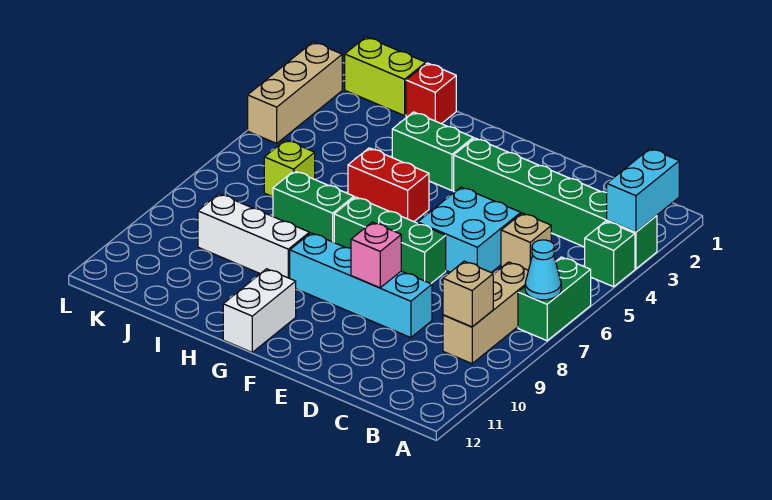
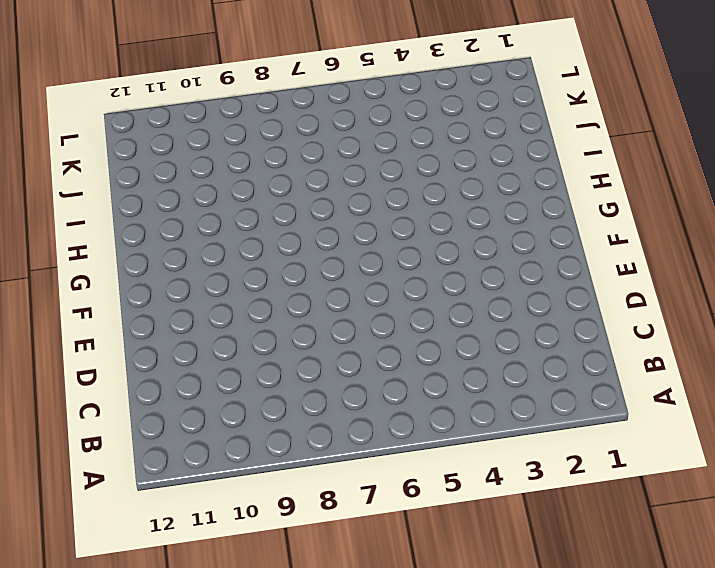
none -> green brick A3:F3 level 1
none -> green brick A4 level 1
none -> green brick A6:A7 level 1

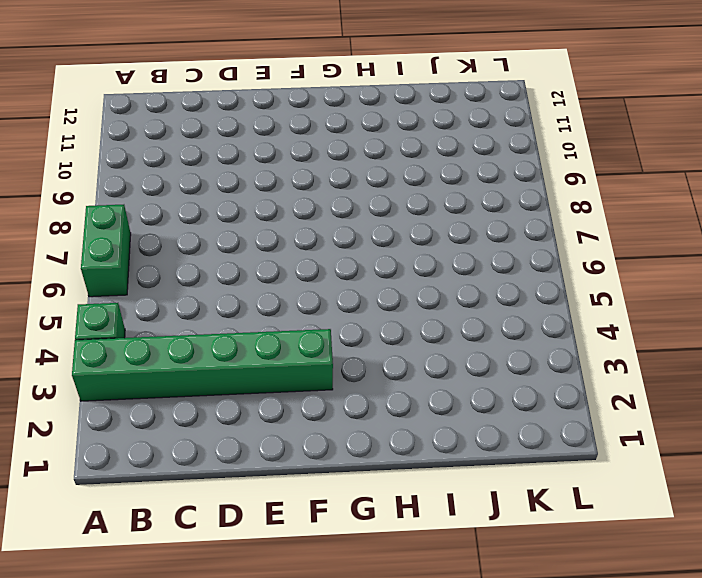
none -> tan brick B7:B9 level 1
none -> tan brick C5 level 1
none -> cyan brick D5:E6 level 1

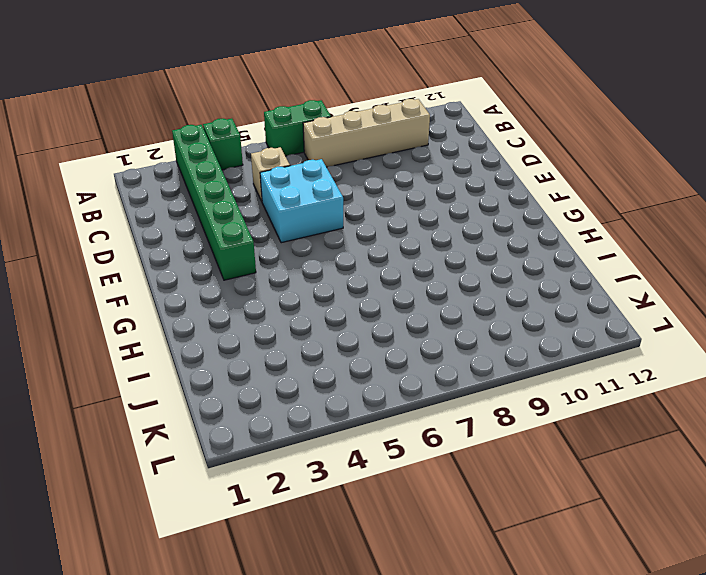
tan brick B7:B10 level 1 -> tan brick B7:B9 level 1
none -> cyan brick D9:G9 level 1
none -> green brick E7:G7 level 1
none -> green brick G3:H3 level 1

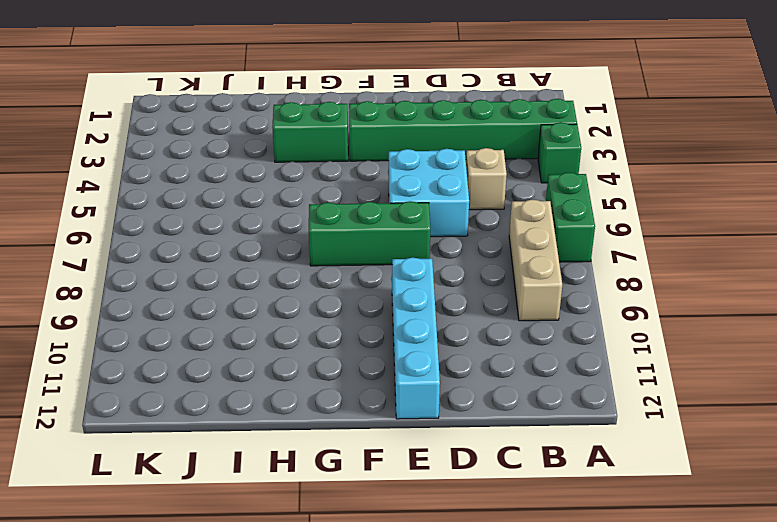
cyan brick E9:E12 level 1 -> cyan brick D9:G9 level 1
none -> red brick G5:H5 level 1
none -> white brick G11:G12 level 1
none -> green brick H7:I7 level 1

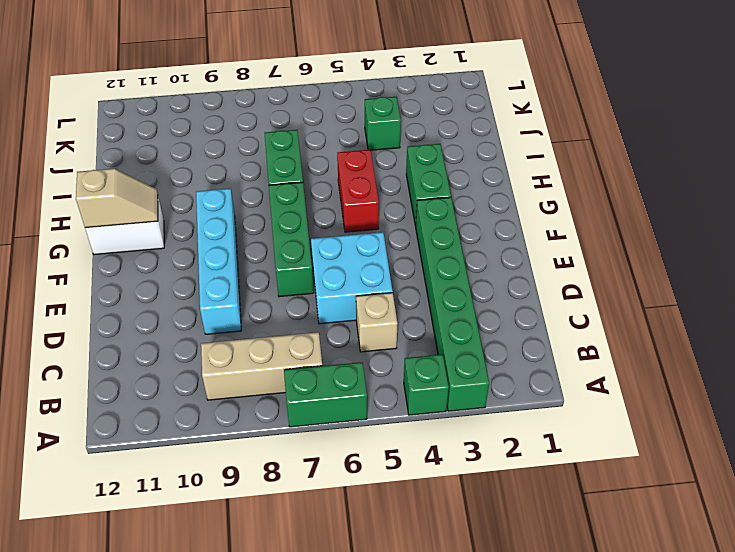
tan slope G11:G12 level 2 top 12 -> none
green brick J4 level 1 -> none
none -> white brick H9:J9 level 1
none -> red brick I1 level 1
none -> lime brick J1:K1 level 1

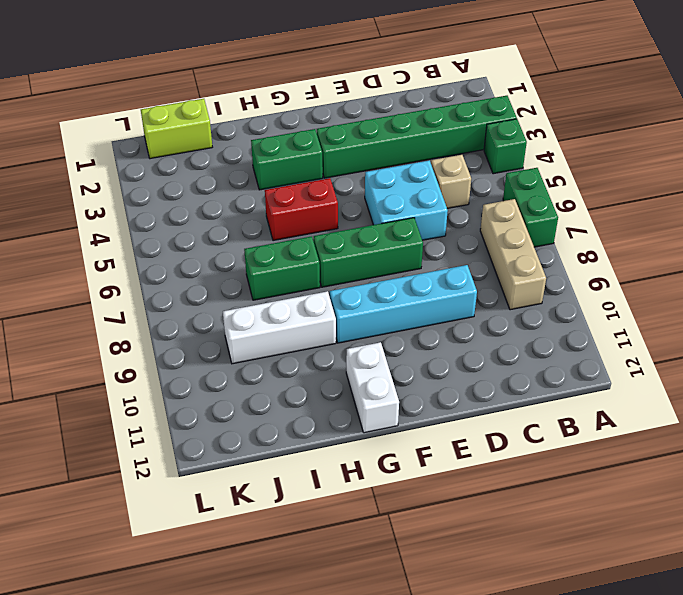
none -> red brick I1 level 1
none -> lime brick J6 level 1
none -> tan brick L2:L4 level 1

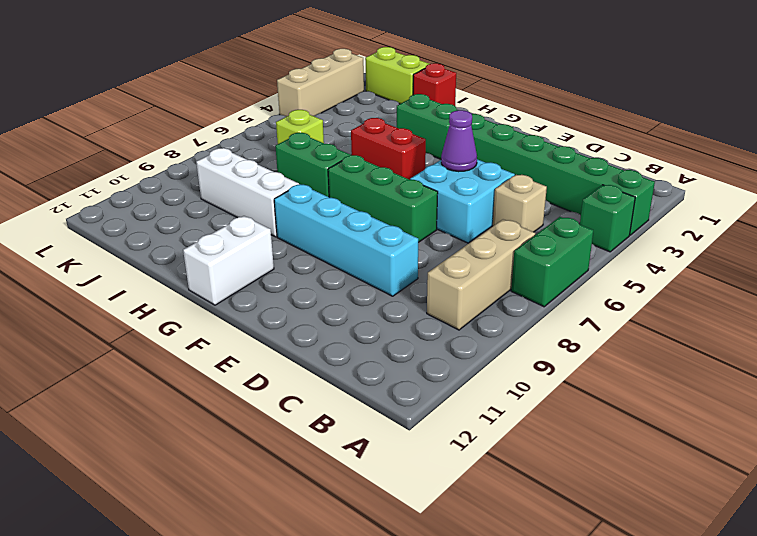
purple cone E5 level 2 -> none
none -> cyan brick A2:A3 level 2
none -> cyan cone A7 level 2
none -> tan brick B9 level 2

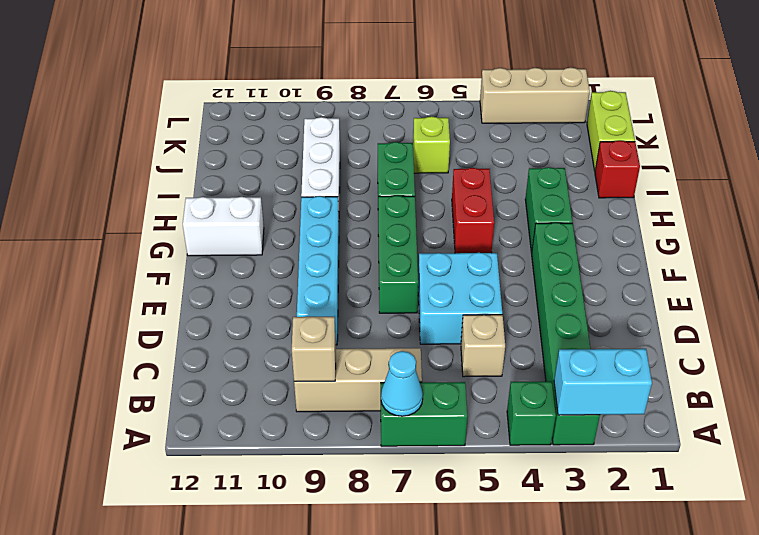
none -> pink brick E9 level 2

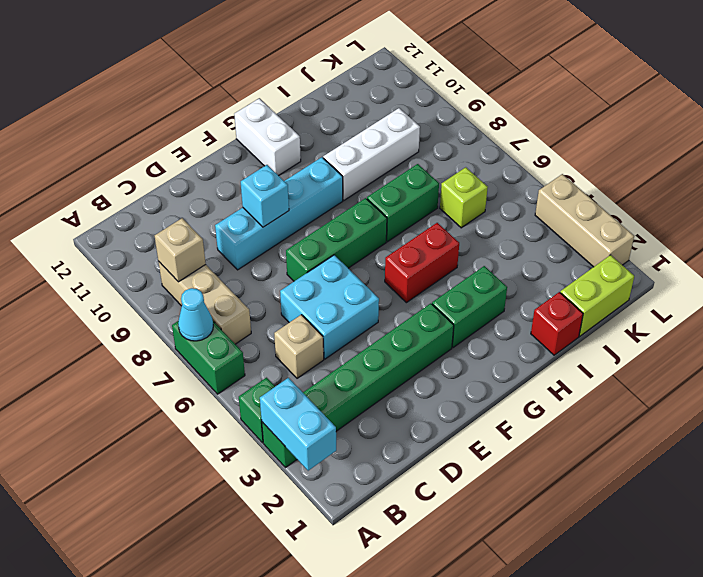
cyan brick E9 level 2 -> pink brick E9 level 2

